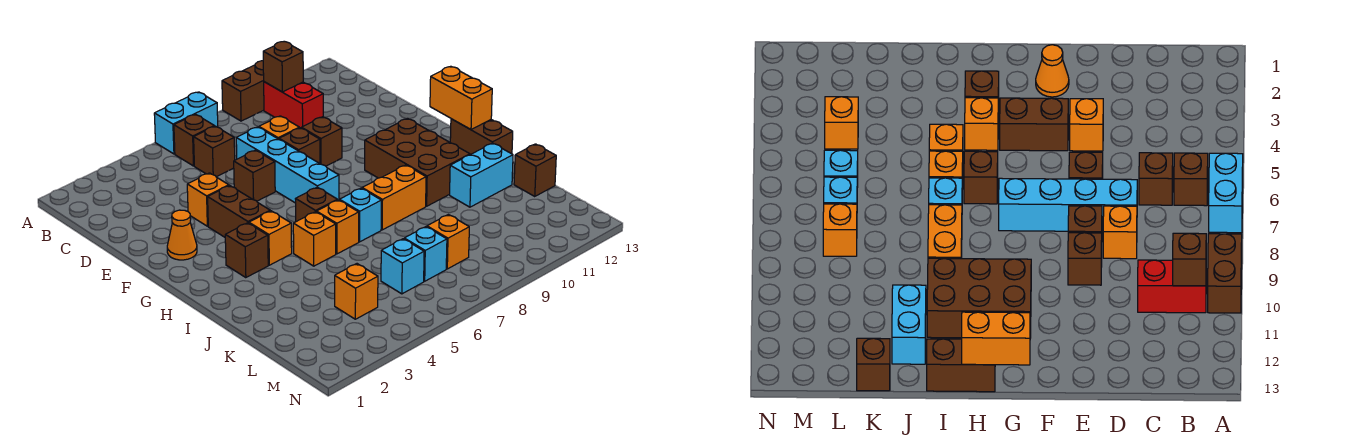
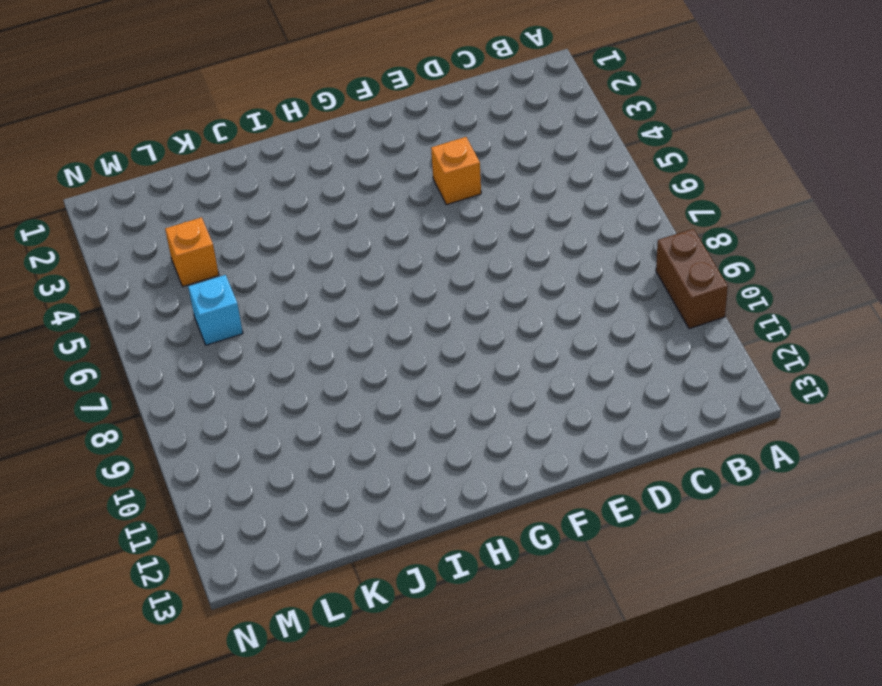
none -> cyan brick A6:A7 level 1
none -> brown brick B6 level 1
none -> red brick B10:C10 level 1
none -> brown brick C6 level 1

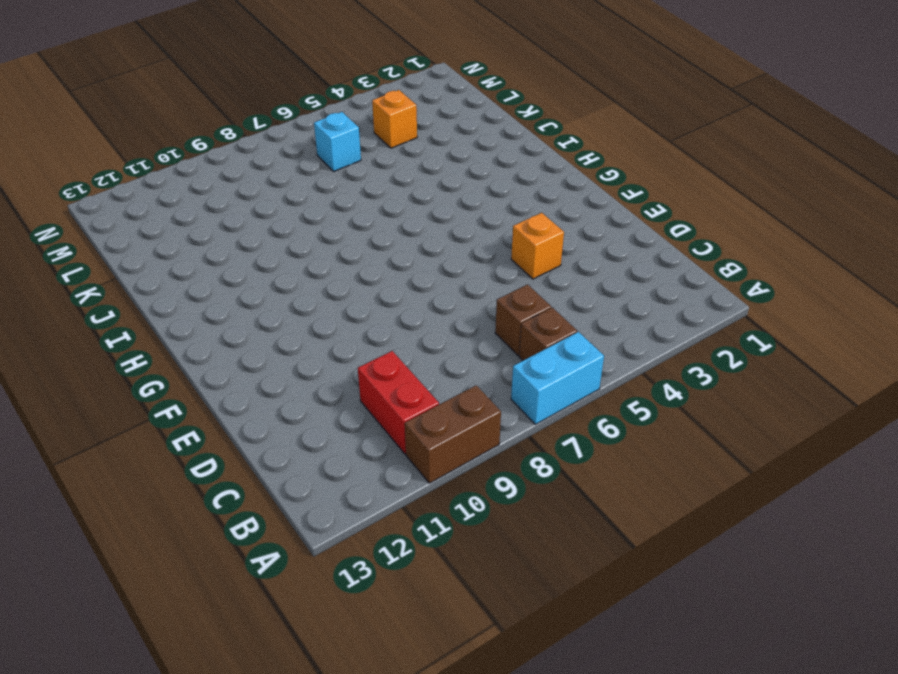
none -> cyan brick D7:G7 level 1
none -> orange brick D8 level 1
none -> brown brick E6 level 1
none -> brown brick E8 level 1

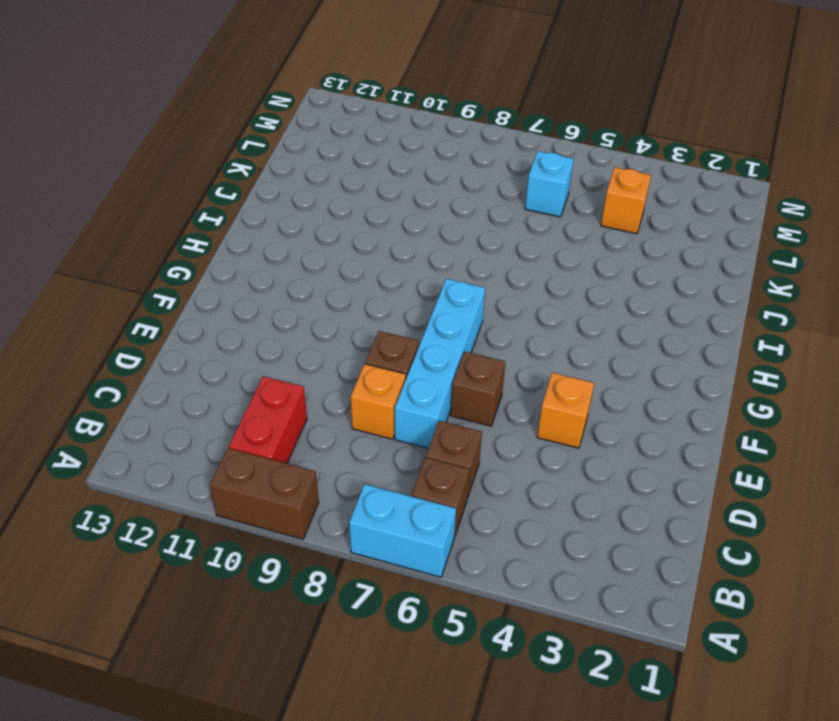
none -> brown brick E9 level 1
none -> orange cone F2 level 1
none -> brown brick F4:G4 level 1
none -> brown brick G10:I11 level 1

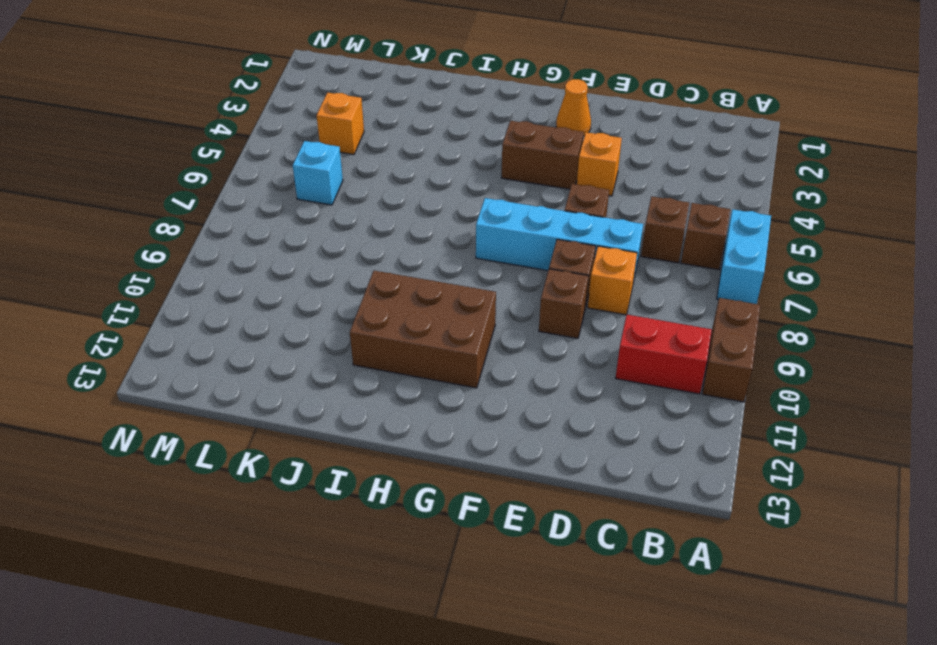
none -> brown brick H3 level 1
none -> orange brick H4 level 1
none -> brown brick H6 level 1
none -> brown brick H13:I13 level 1

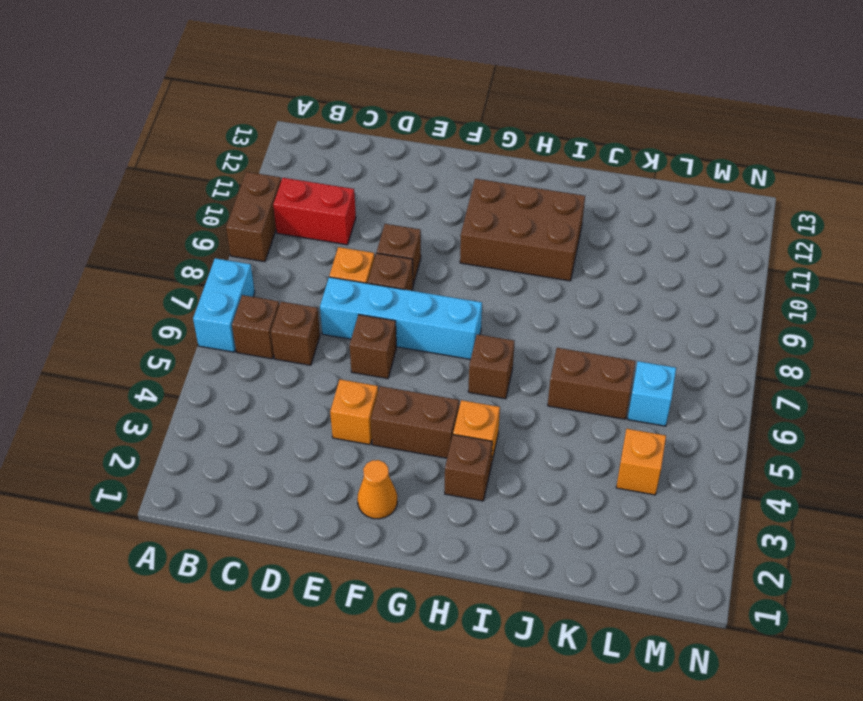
brown brick J6:K6 level 1 -> brown brick H13:I13 level 1
none -> orange brick I5 level 1
none -> orange brick I6 level 1
none -> cyan brick I7 level 1
none -> orange brick I8:I9 level 1

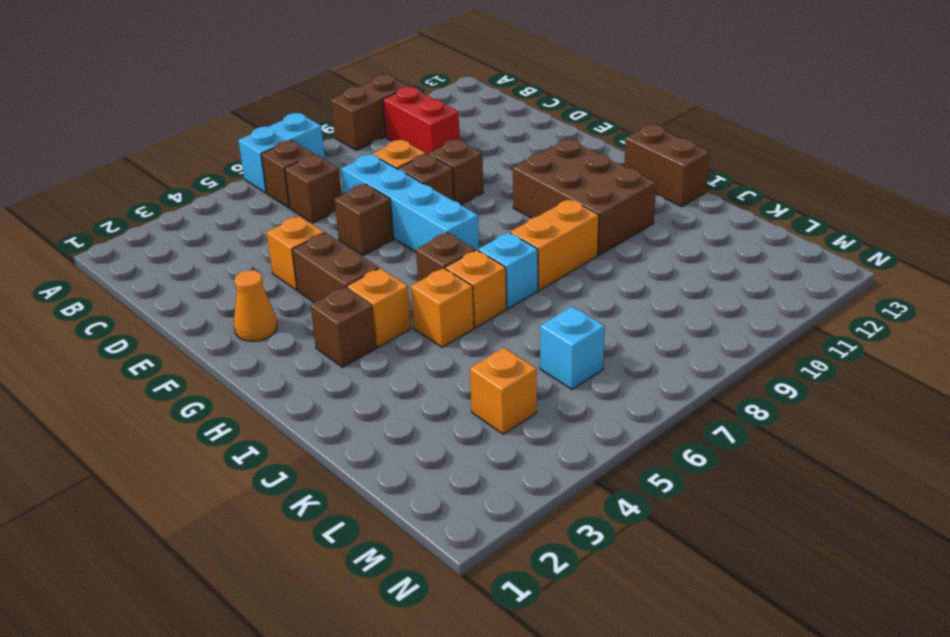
none -> cyan brick J11:J12 level 1
none -> brown brick K13 level 1
none -> cyan brick L7 level 1
none -> orange brick L8 level 1

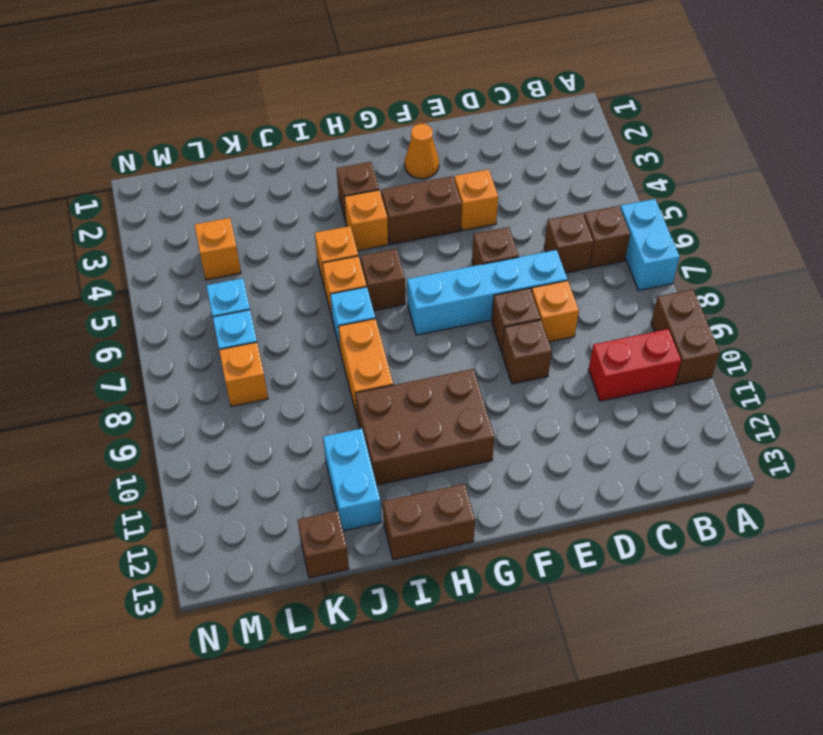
none -> brown brick B10 level 2
none -> orange brick G13:H13 level 2

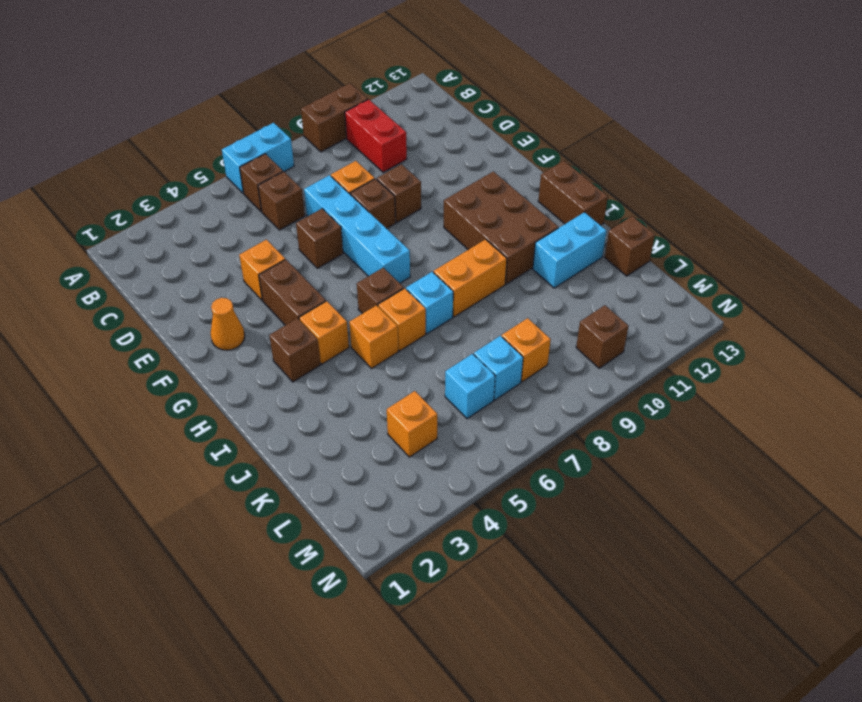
brown brick M10 level 1 -> brown brick B10 level 2
none -> orange brick G13:H13 level 2

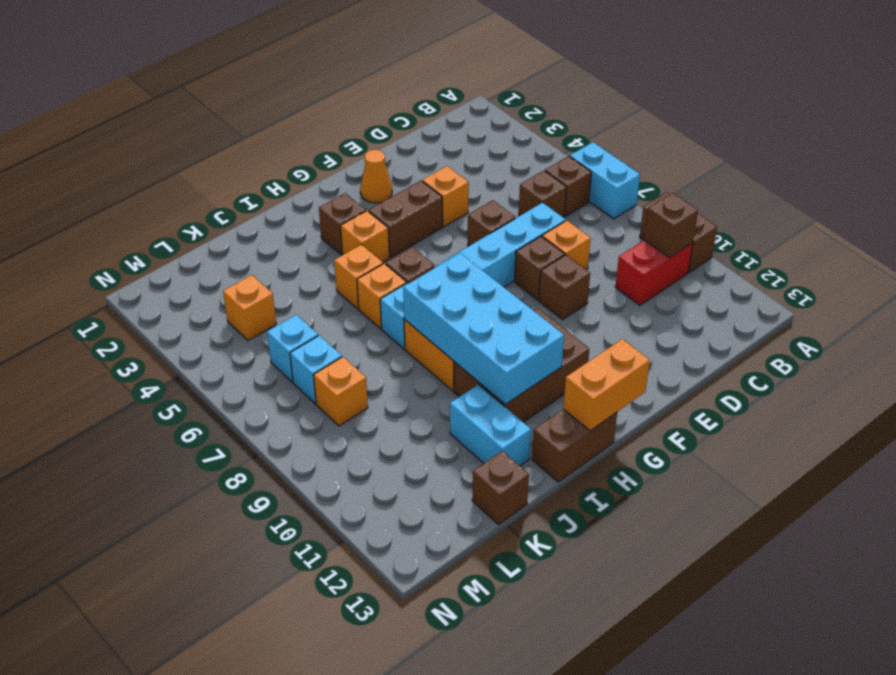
cyan brick H8:I11 level 2 -> none

